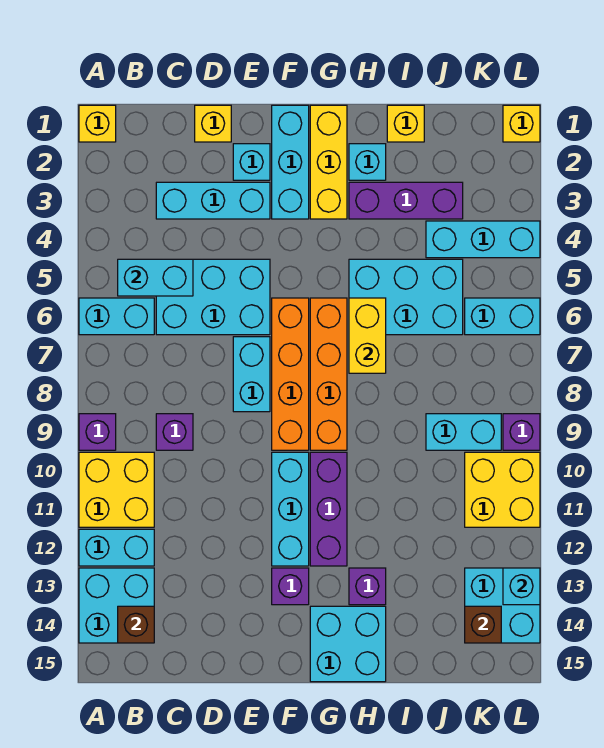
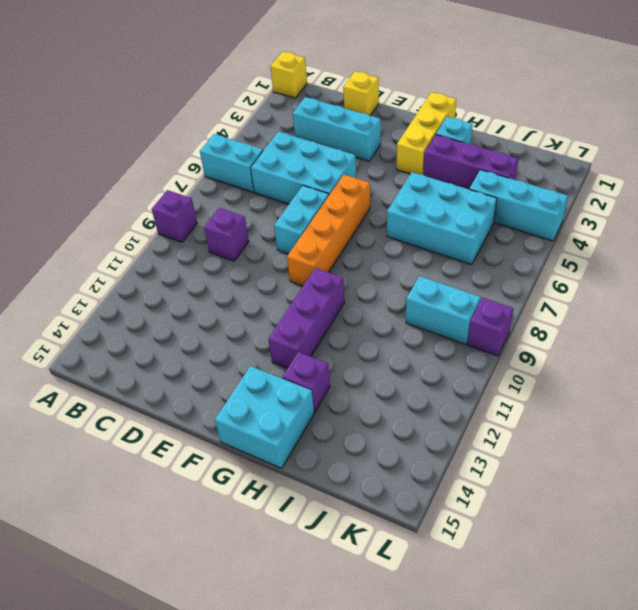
none -> yellow brick A10:B11 level 1
none -> cyan brick A12:B12 level 1
none -> cyan brick A13:B14 level 1
none -> cyan brick E2 level 1

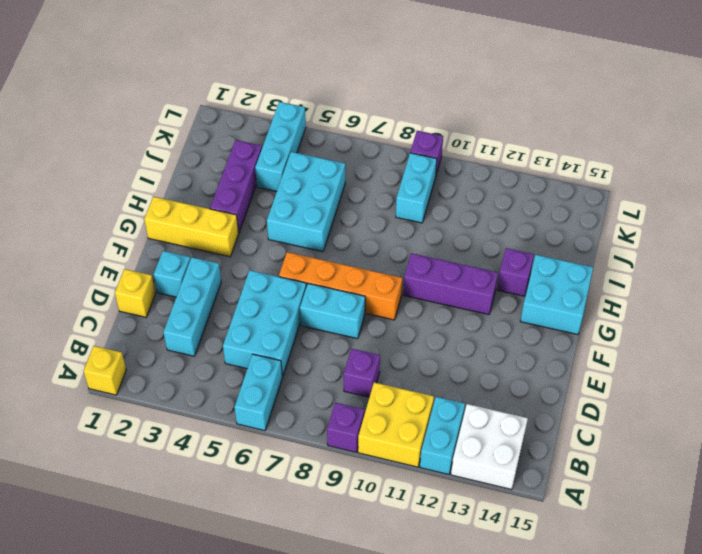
white brick A13:B14 level 1 -> cyan brick A13:B14 level 1
none -> cyan brick F1:F3 level 1
none -> cyan brick F10:F12 level 1
none -> purple brick F13 level 1
none -> orange brick G6:G9 level 1

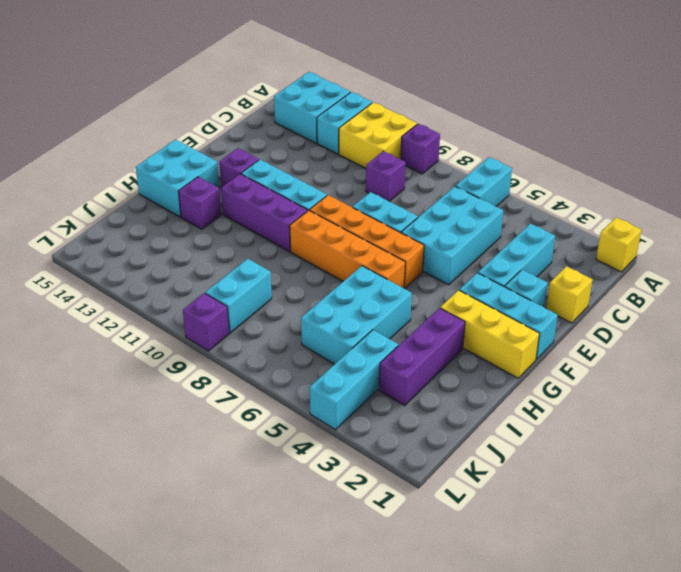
none -> cyan brick H2 level 1
none -> yellow brick I1 level 1
none -> cyan brick K6:L6 level 1
none -> yellow brick K10:L11 level 1

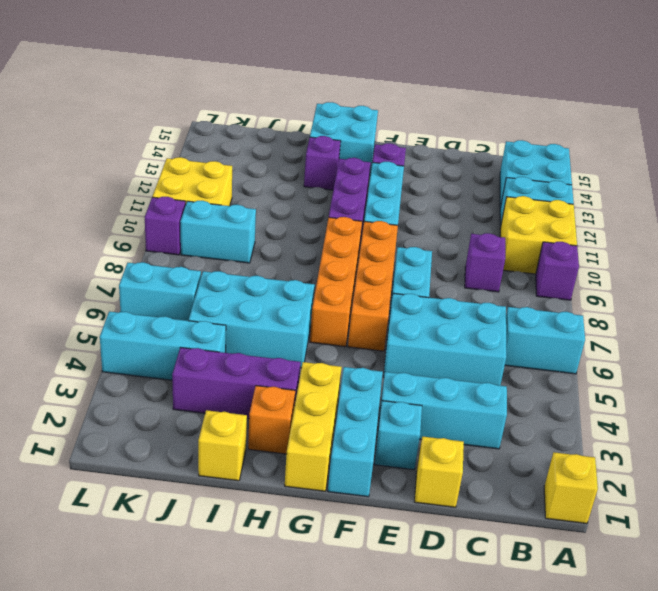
orange brick H2 level 1 -> cyan brick H2 level 1
none -> cyan brick K13:L14 level 1
none -> yellow brick L1 level 1
none -> cyan brick B5:C5 level 2
none -> brown brick B14 level 2

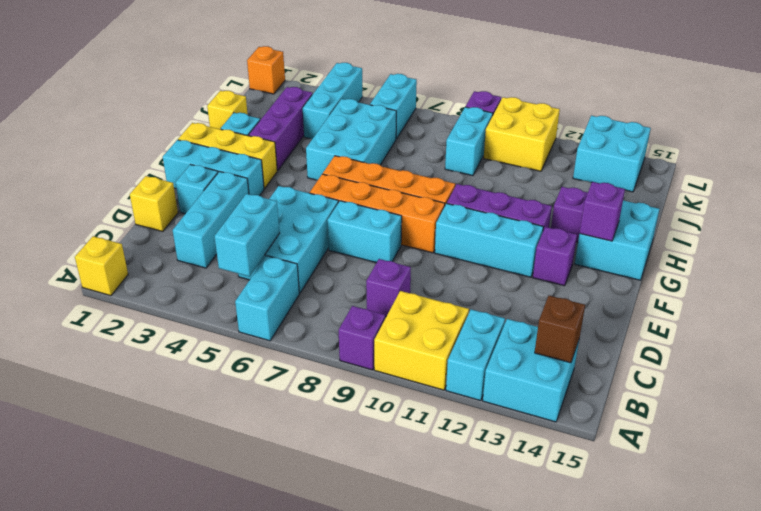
purple brick G14 level 2 -> none
orange brick L1 level 1 -> yellow brick L1 level 1
none -> yellow brick H6:H7 level 2
none -> brown brick K14 level 2
none -> cyan brick L13 level 2

